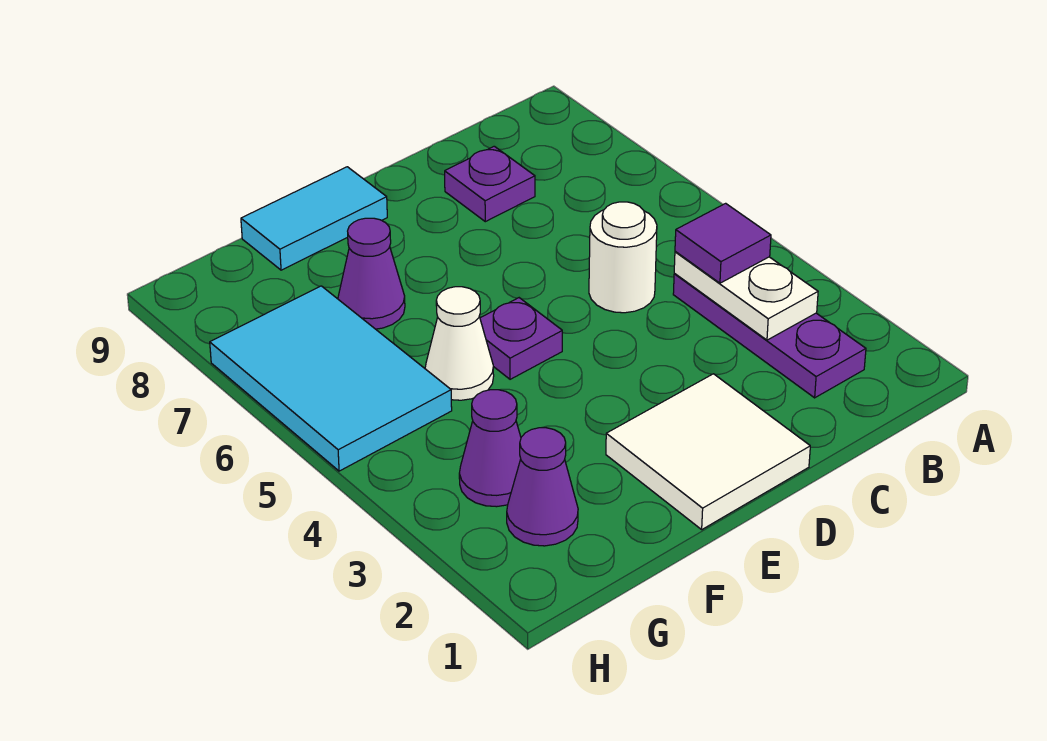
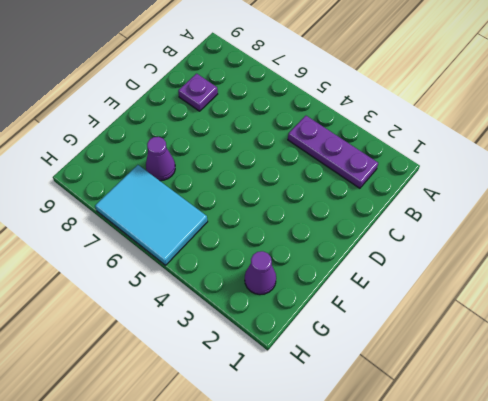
none -> white round brick C5 level 1
none -> white tile D1:E2 level 1
none -> purple plate E5 level 1

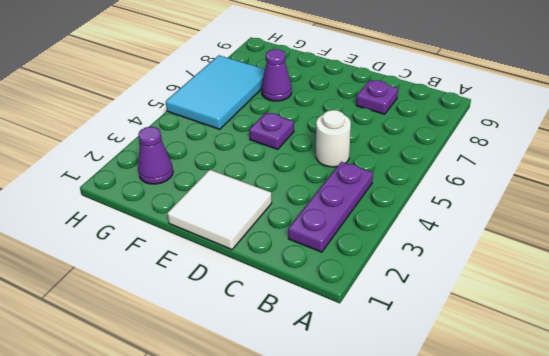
none -> cyan tile E9:F9 level 1
none -> white cone F5 level 1
none -> purple cone G3 level 1

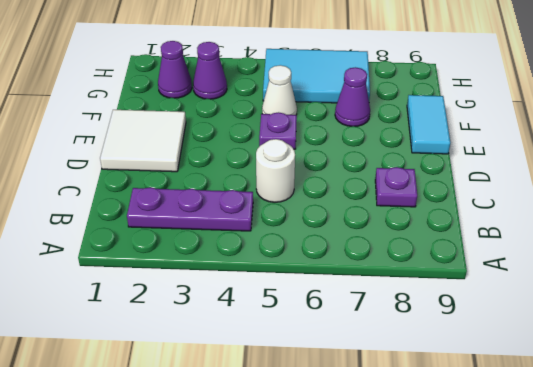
none -> white plate B3:B4 level 2
none -> purple tile B4 level 3

